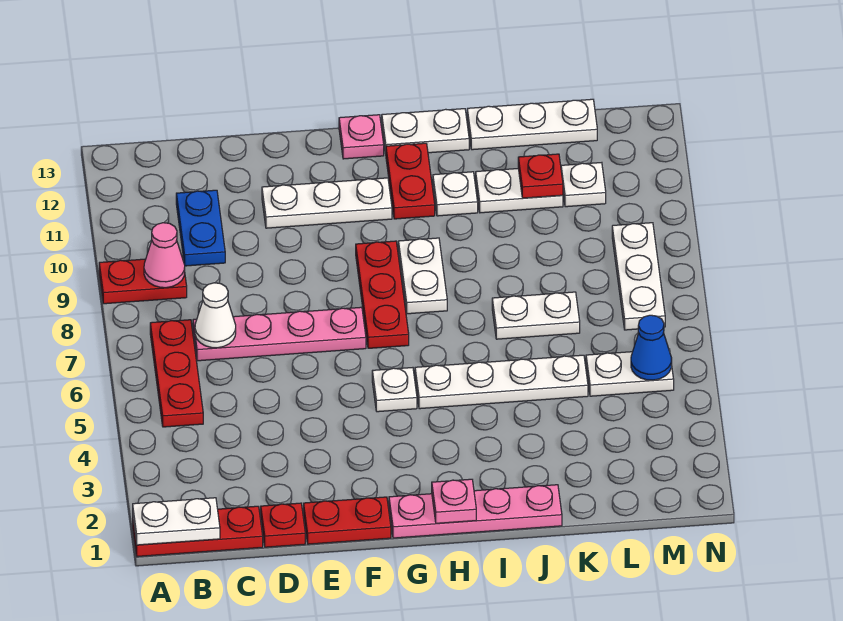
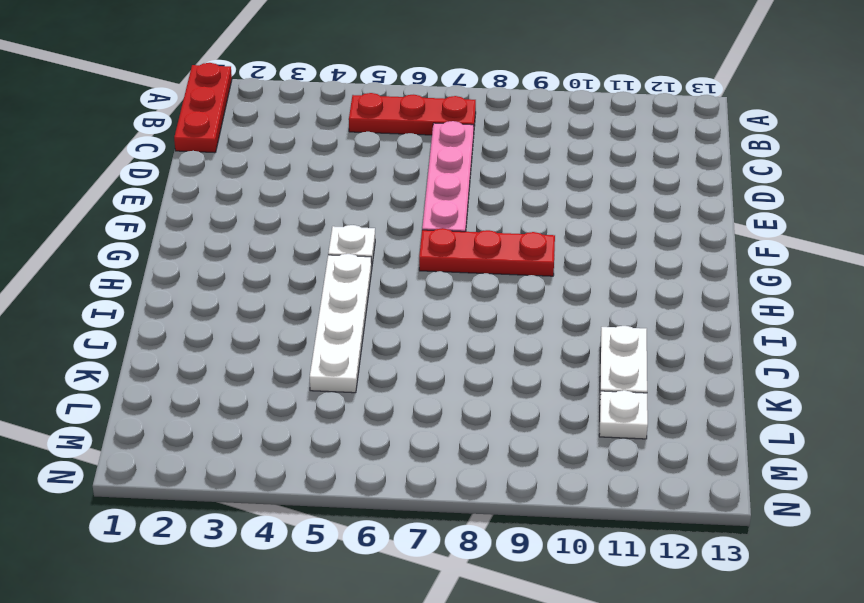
none -> red plate A9:B9 level 1
none -> blue plate C10:C11 level 1
none -> red plate D1 level 1

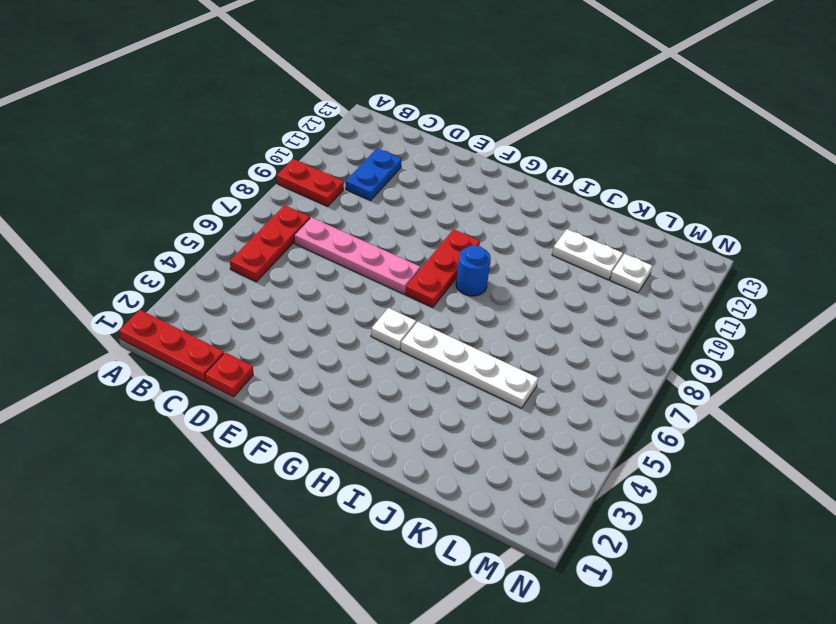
blue round brick H8 level 1 -> white plate H8:H9 level 1
none -> red plate E1:F1 level 1
none -> white plate E11:G11 level 1
none -> pink plate G1:J1 level 1

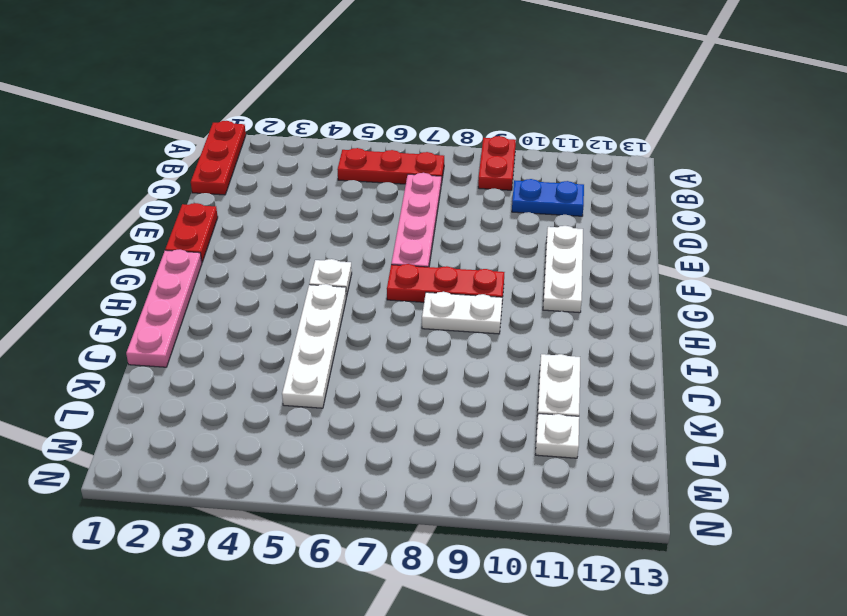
none -> red plate D1 level 1
none -> pink plate G13 level 1
none -> red plate H11:H12 level 1

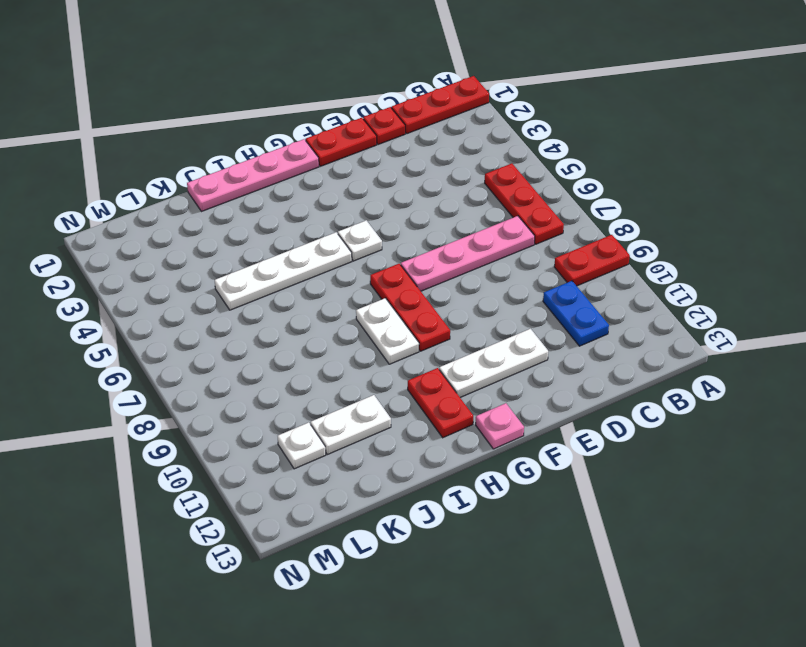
none -> white plate H13:I13 level 1
none -> white plate I11 level 1
none -> white plate J7:K7 level 1

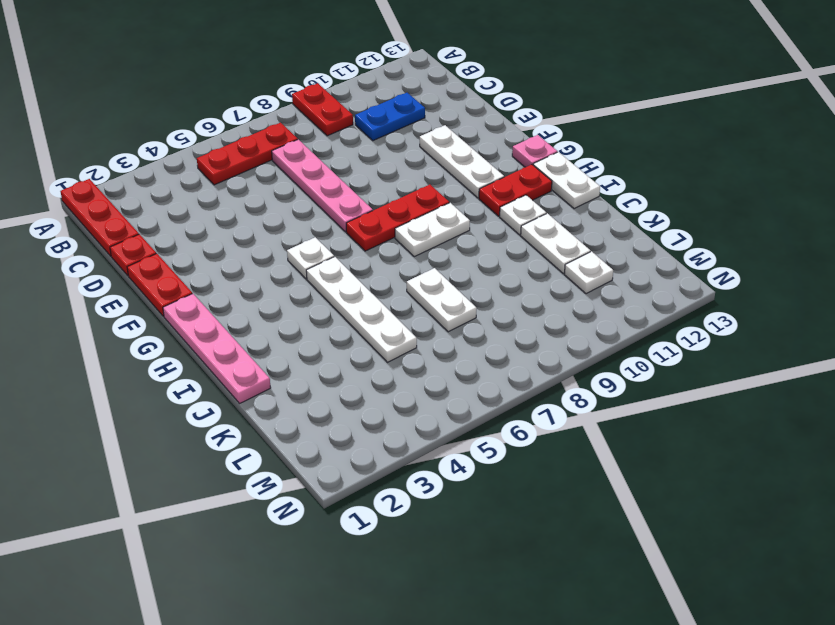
none -> white plate J13:L13 level 1
none -> white plate L5:M5 level 1
none -> white plate M7:M9 level 1

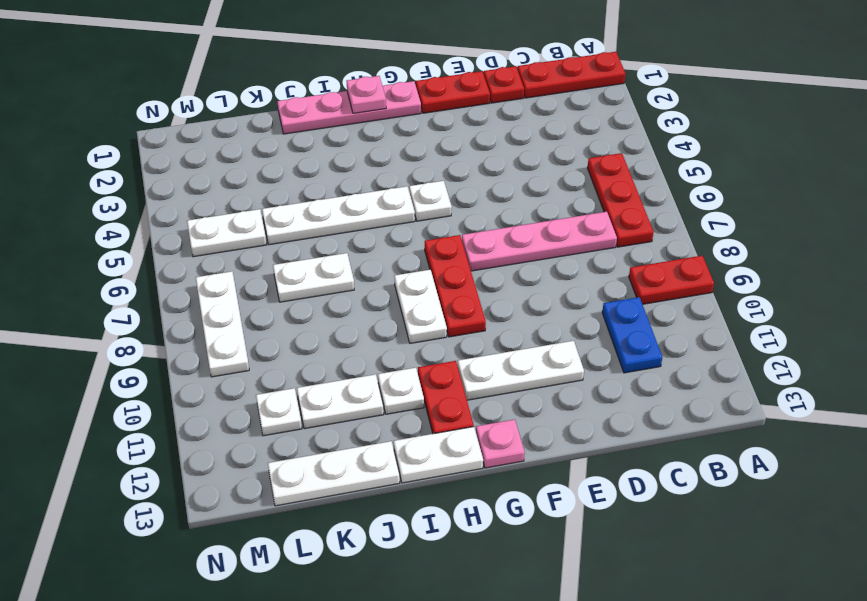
none -> white plate A1:B1 level 2
none -> pink cone B9 level 2
none -> white cone C7 level 2

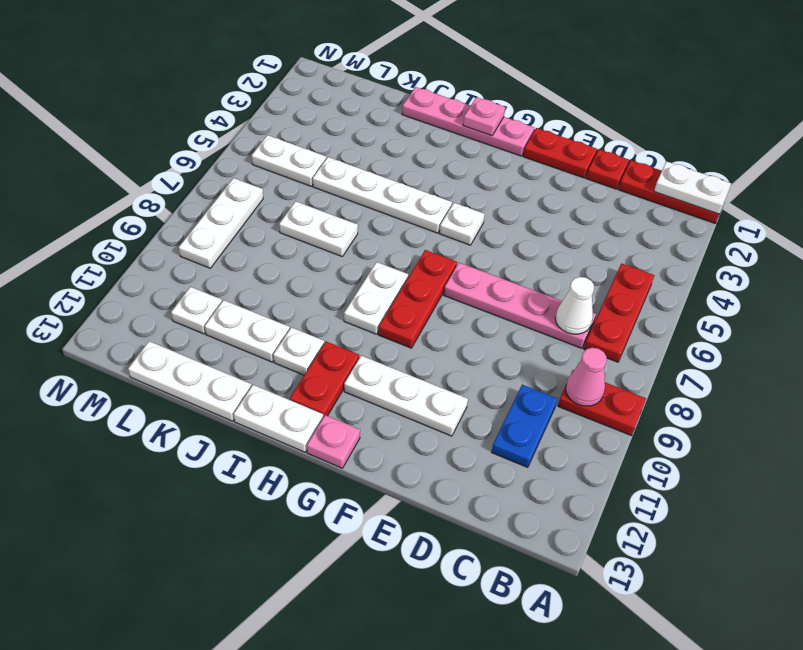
none -> red plate K11 level 2
none -> blue cone M5 level 2

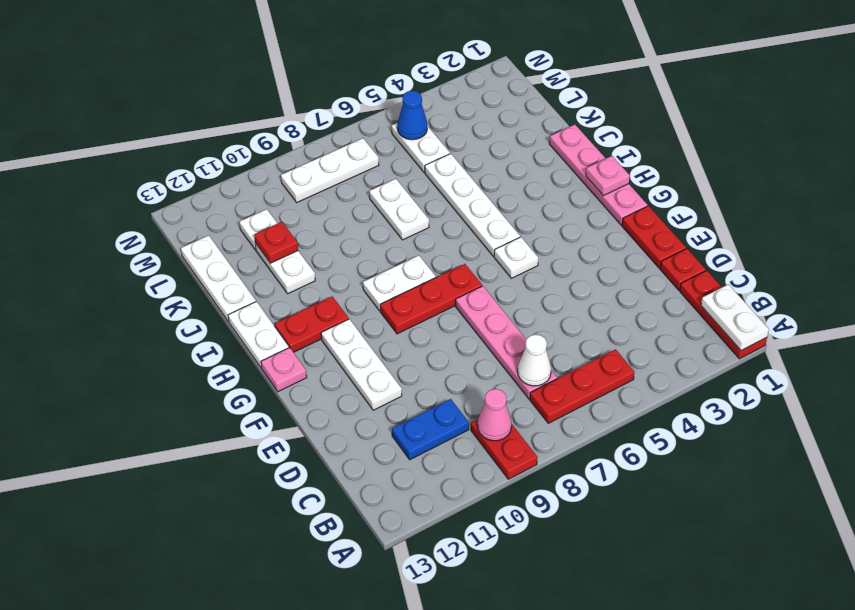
none -> white plate I11 level 1

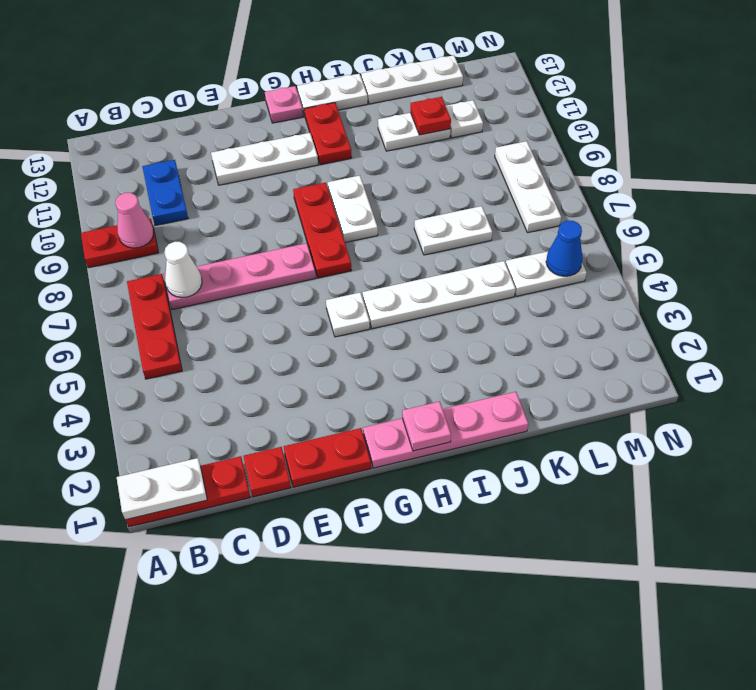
none -> white plate I11 level 1

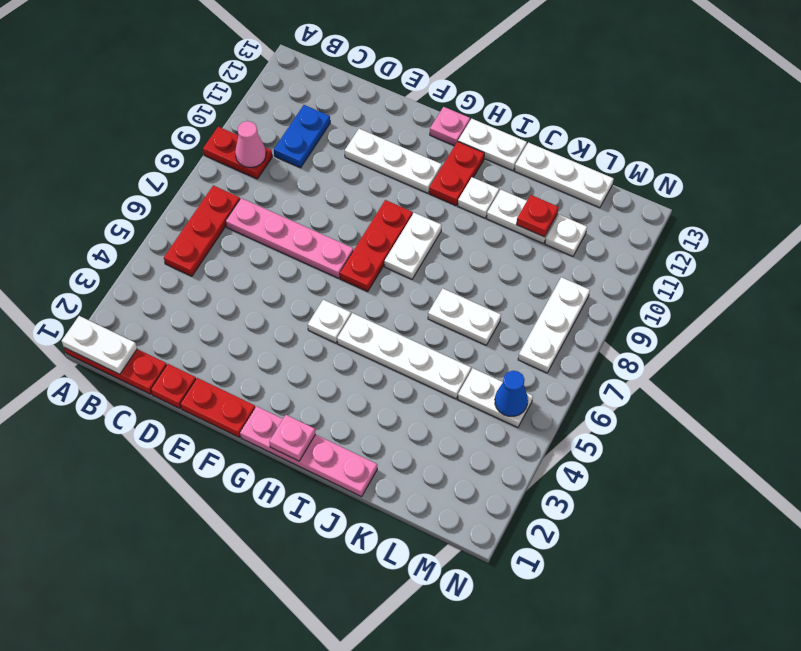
none -> white cone C7 level 2

